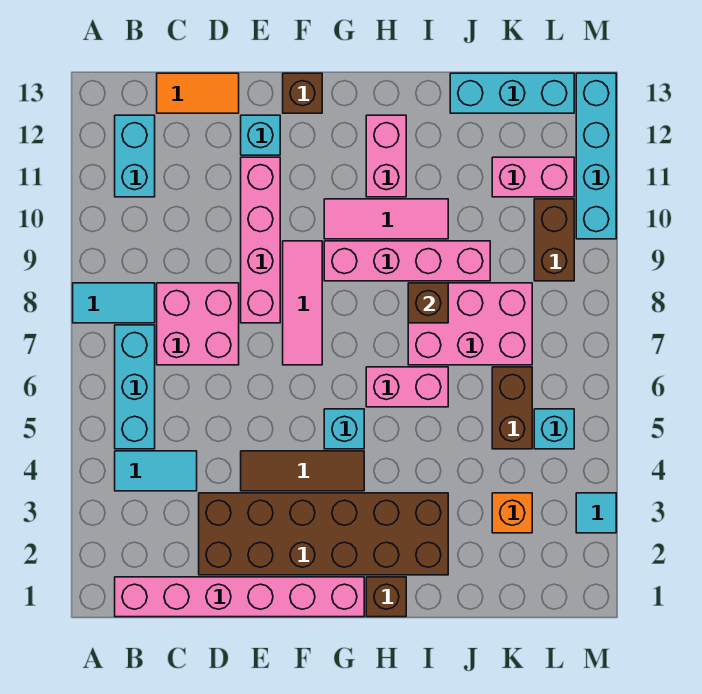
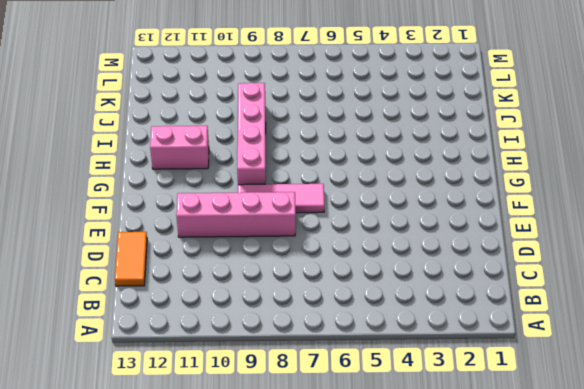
none -> cyan tile A8:B8 level 1
none -> pink brick B1:G1 level 1
none -> cyan tile B4:C4 level 1

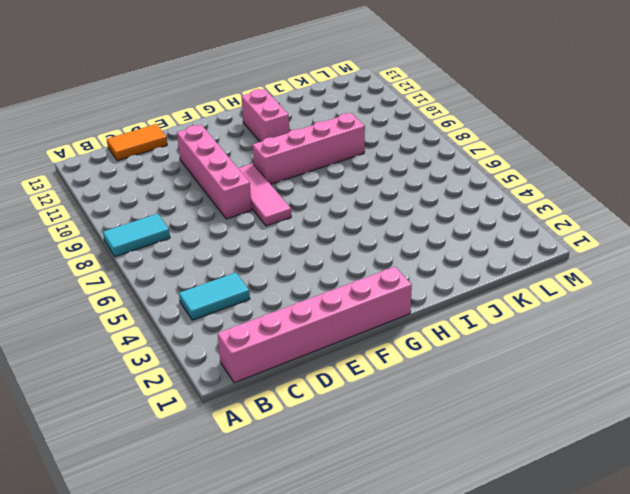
none -> cyan brick B5:B7 level 1
none -> cyan brick B11:B12 level 1
none -> pink brick C7:D8 level 1

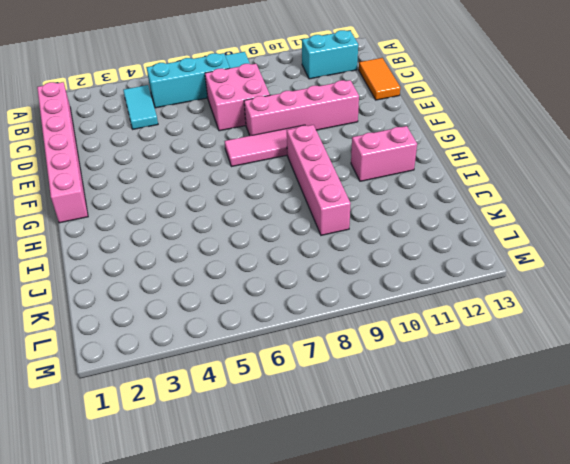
none -> brown brick D2:I3 level 1
none -> brown tile E4:G4 level 1
none -> cyan brick E12 level 1

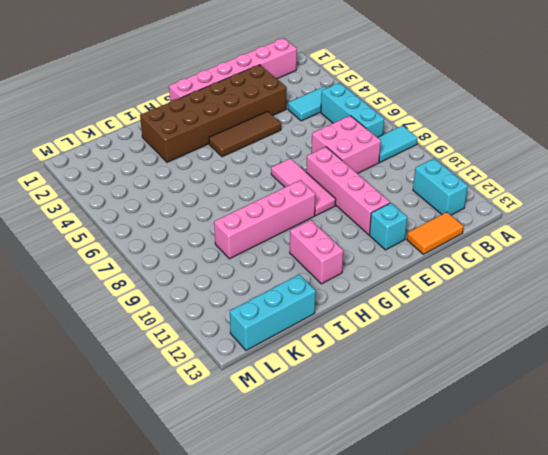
none -> brown brick F13 level 1
none -> cyan brick G5 level 1
none -> pink tile G10:I10 level 1

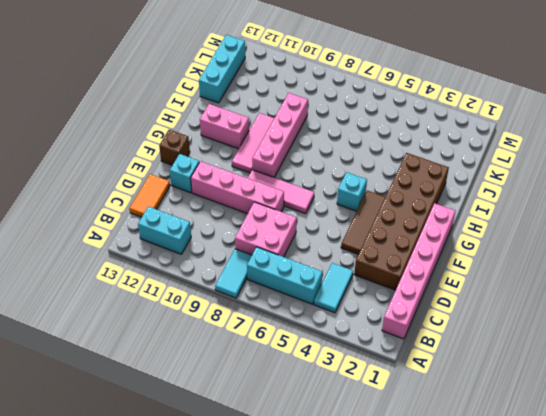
none -> brown brick H1 level 1
none -> pink brick H6:I6 level 1
none -> pink brick I7:K8 level 1

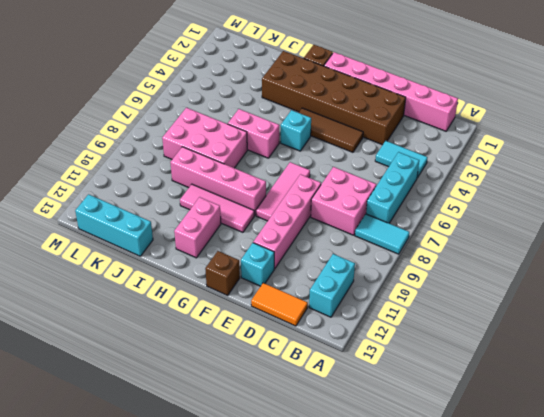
none -> orange brick K3 level 1
none -> brown brick K5:K6 level 1
none -> pink brick K11:L11 level 1

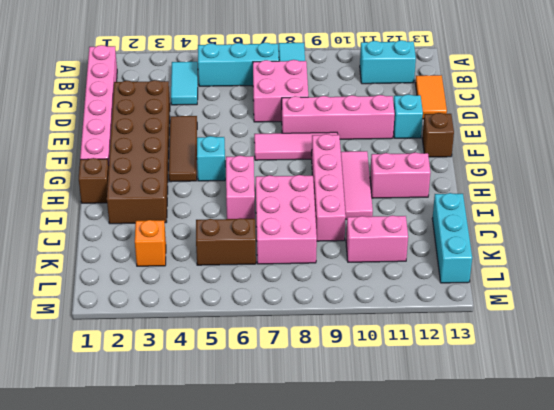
pink brick K10:K11 level 1 -> pink brick K11:L11 level 1
none -> cyan brick L5 level 1
none -> brown brick L9:L10 level 1
none -> cyan tile M3 level 1

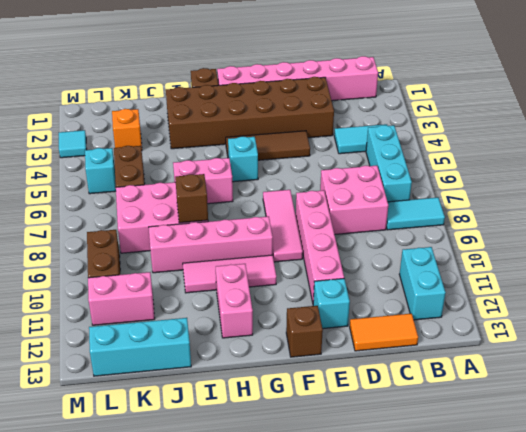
none -> cyan brick M10:M13 level 1

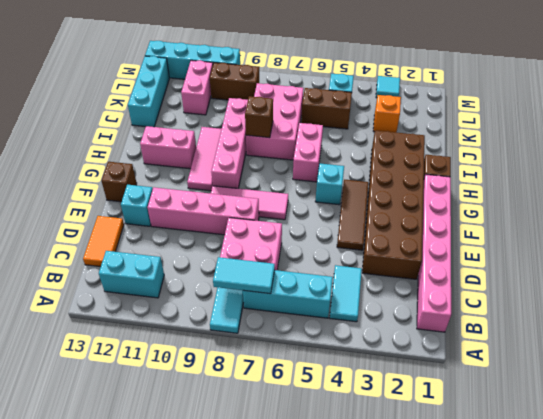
cyan tile B7:B8 level 2 -> none

